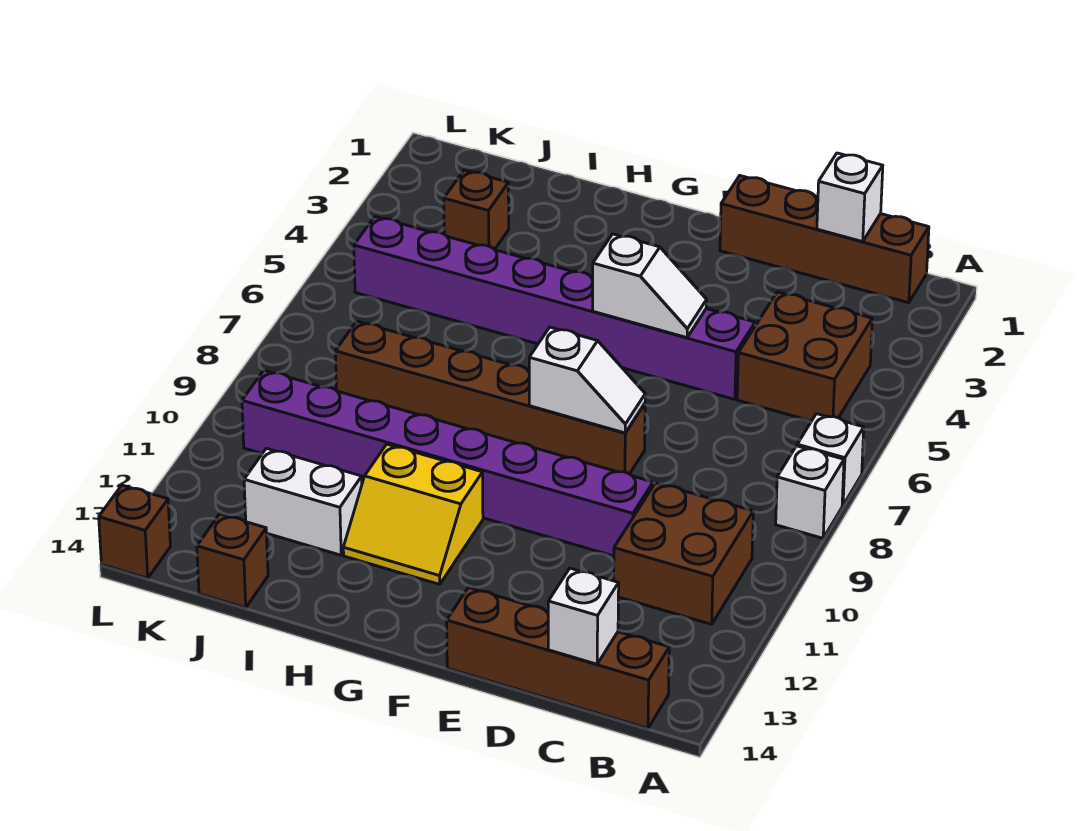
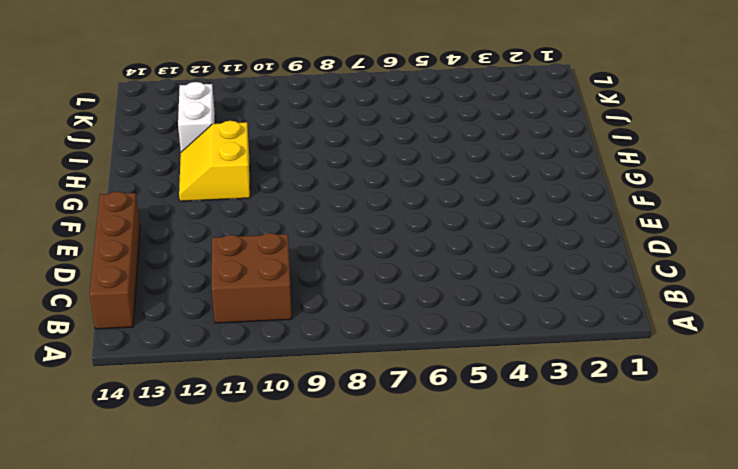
none -> white brick A7 level 1
none -> white brick A8 level 1
none -> brown brick B1:E1 level 1

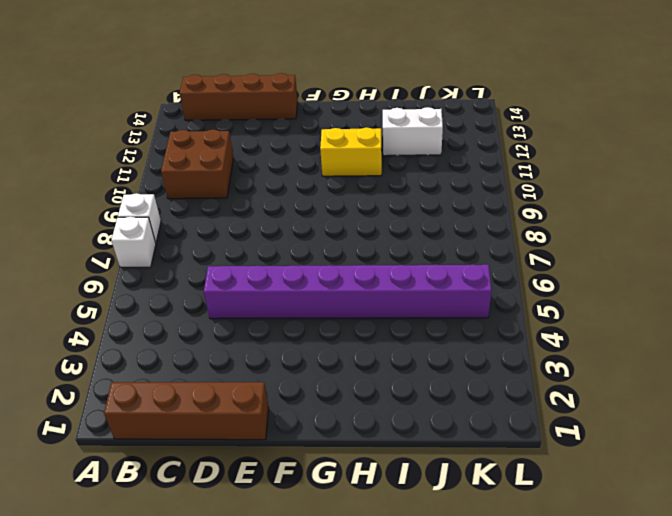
none -> brown brick B4:C5 level 1
none -> purple brick D10:K10 level 1
none -> brown brick E8:J8 level 1

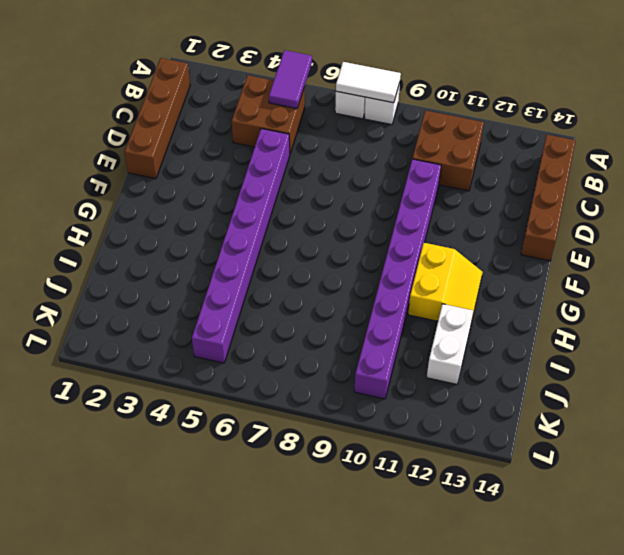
purple tile A5:B5 level 2 -> none
white tile A7:A8 level 2 -> none
none -> brown brick E8:J8 level 1
none -> brown brick J3 level 1
none -> brown brick J14 level 1

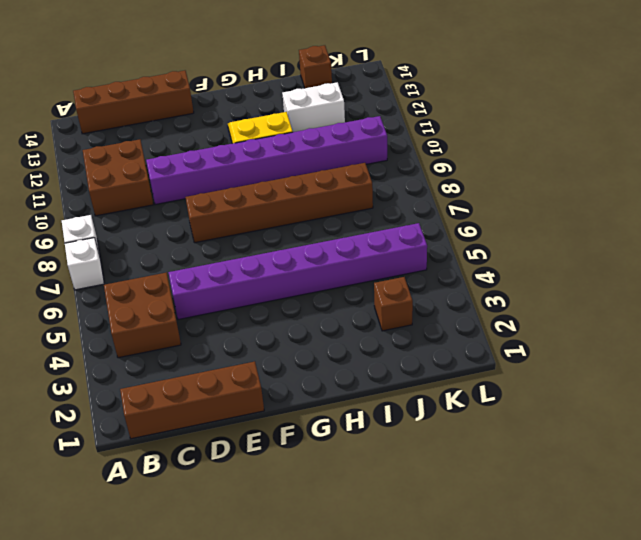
none -> brown brick L14 level 1
none -> white brick C1 level 2
none -> white brick C14 level 2

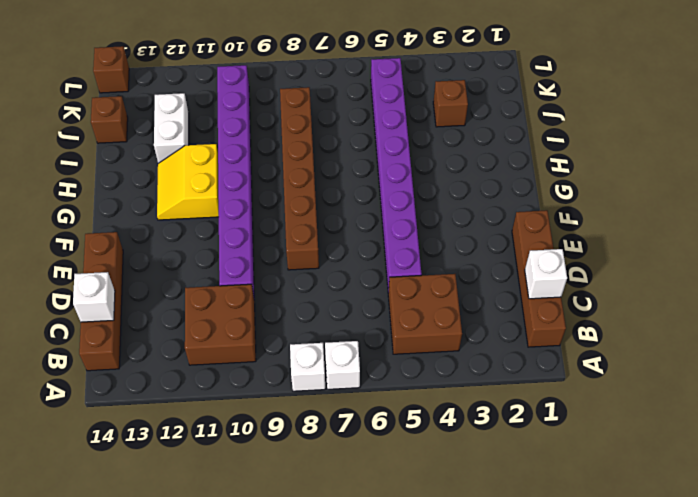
none -> white slope E5:F5 level 2 top F
none -> white slope E8:F8 level 2 top F

